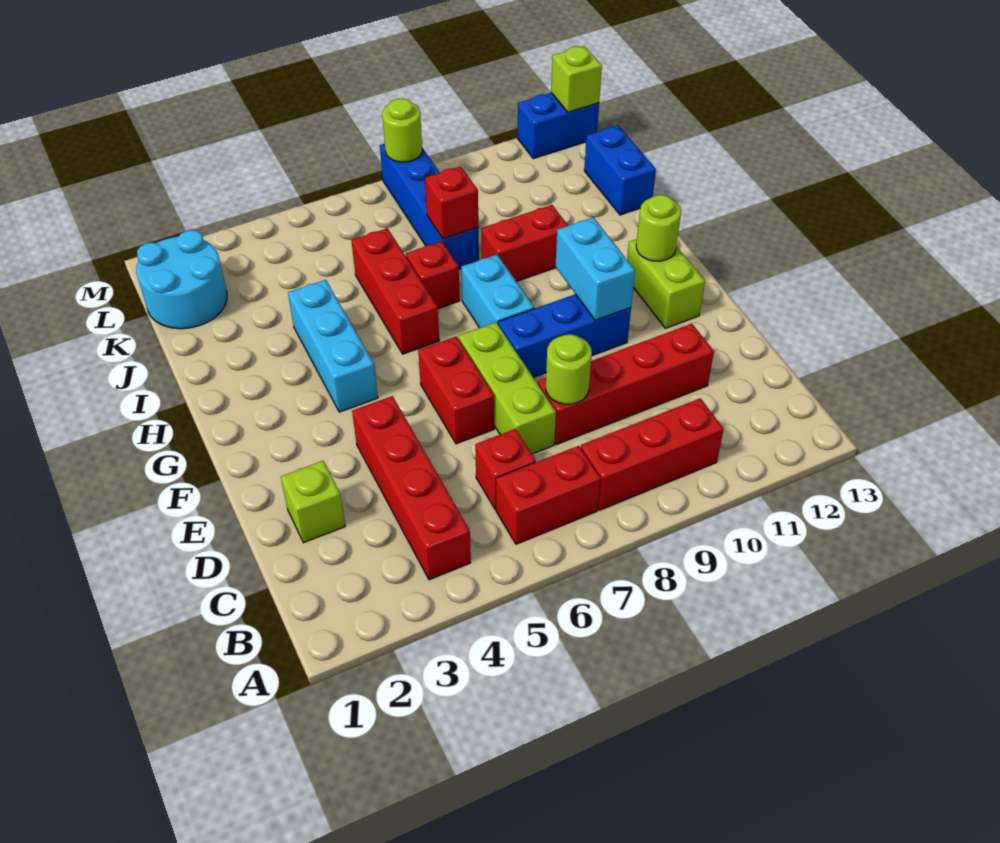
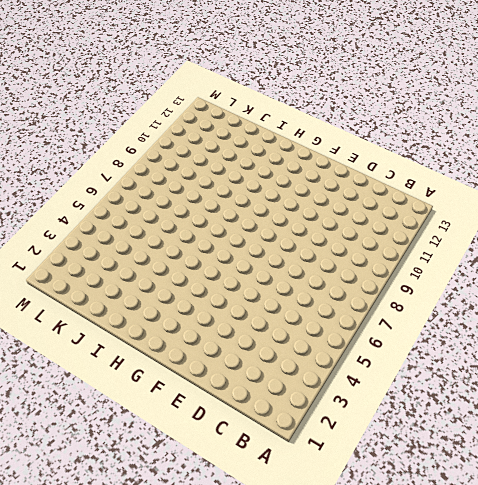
none -> red brick B4:E4 level 1
none -> red brick B6:B7 level 1
none -> red brick B8:B10 level 1

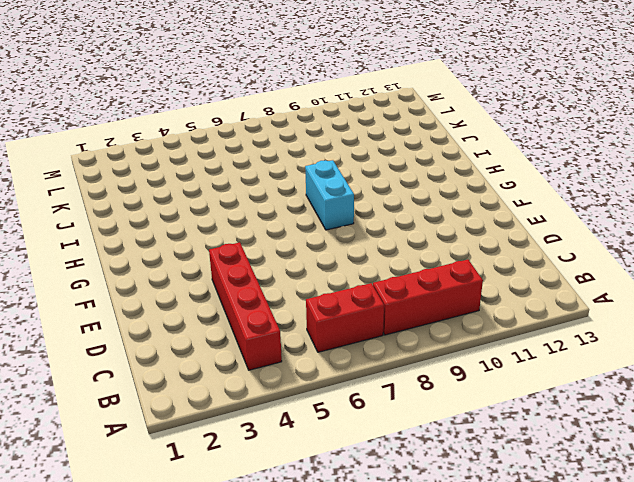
none -> red brick C6 level 1
none -> lime brick D2 level 1
none -> lime brick D7:F7 level 1

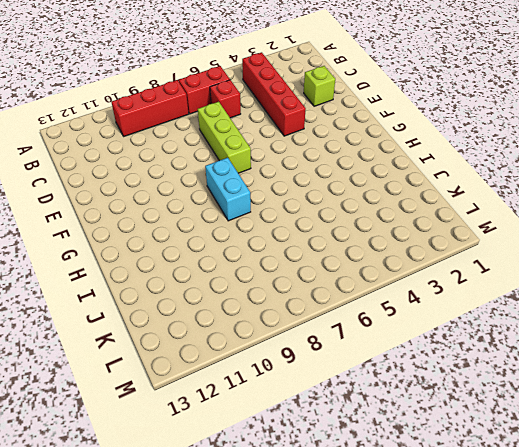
none -> red brick D8:D11 level 1
none -> red brick E6:F6 level 1
none -> blue brick F8:F10 level 1

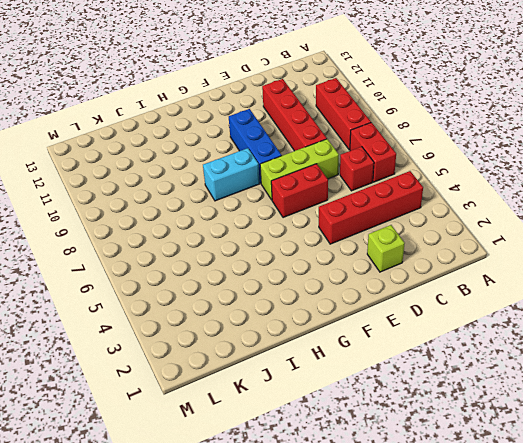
none -> lime brick F12:G12 level 1
none -> cyan brick G4:I4 level 1
none -> red brick H6:J6 level 1

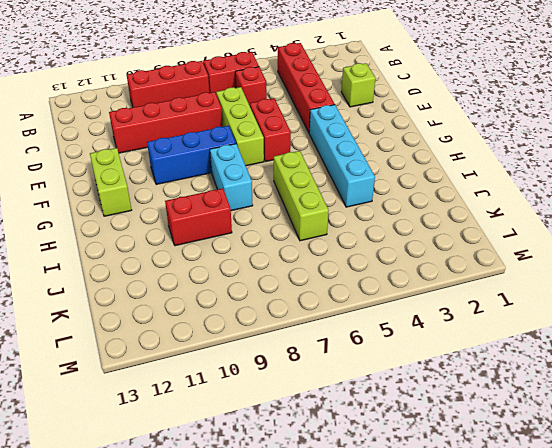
cyan brick F4:I4 level 1 -> cyan brick G4:I4 level 1
lime brick H6:J6 level 1 -> red brick H6:J6 level 1
none -> red brick I7 level 1
none -> blue brick J8:M8 level 1
none -> blue brick J13:K13 level 1

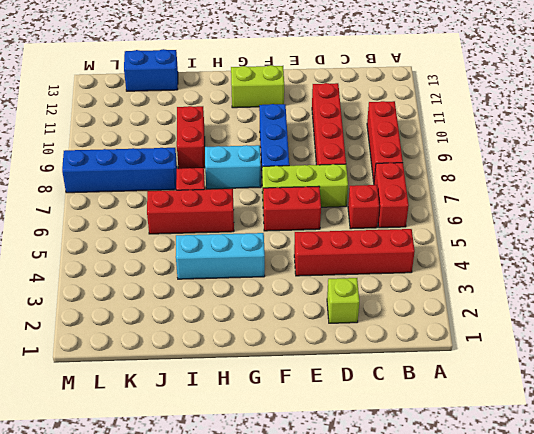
none -> cyan round brick K1:L2 level 1
none -> blue brick M12:M13 level 1
none -> lime round brick D8 level 2

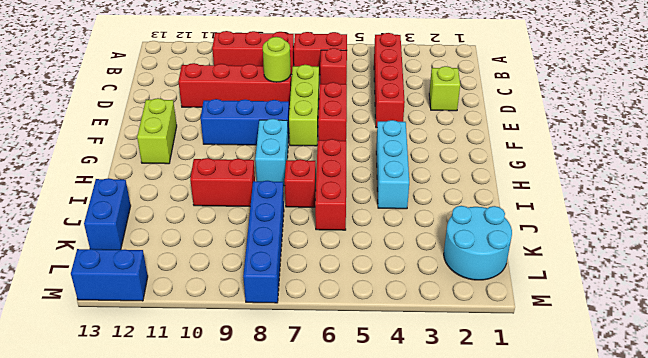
none -> cyan brick F10:G10 level 2
none -> lime round brick G12 level 2
none -> red brick J8 level 2

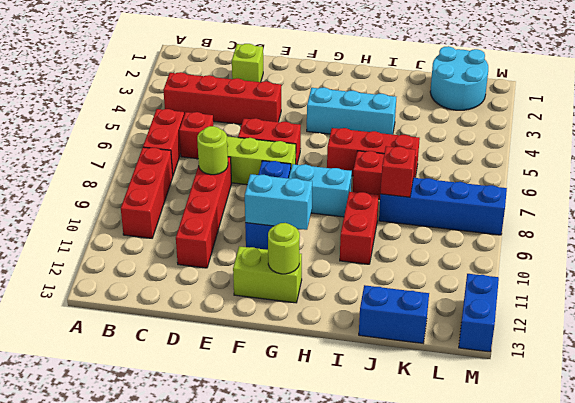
none -> lime round brick M8 level 2
none -> lime brick M13 level 2

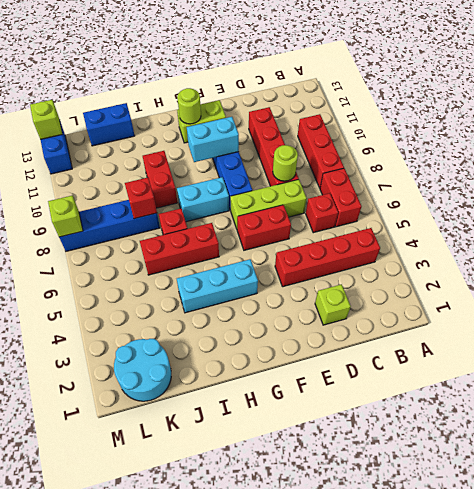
lime brick M8 level 2 -> lime round brick M8 level 2

